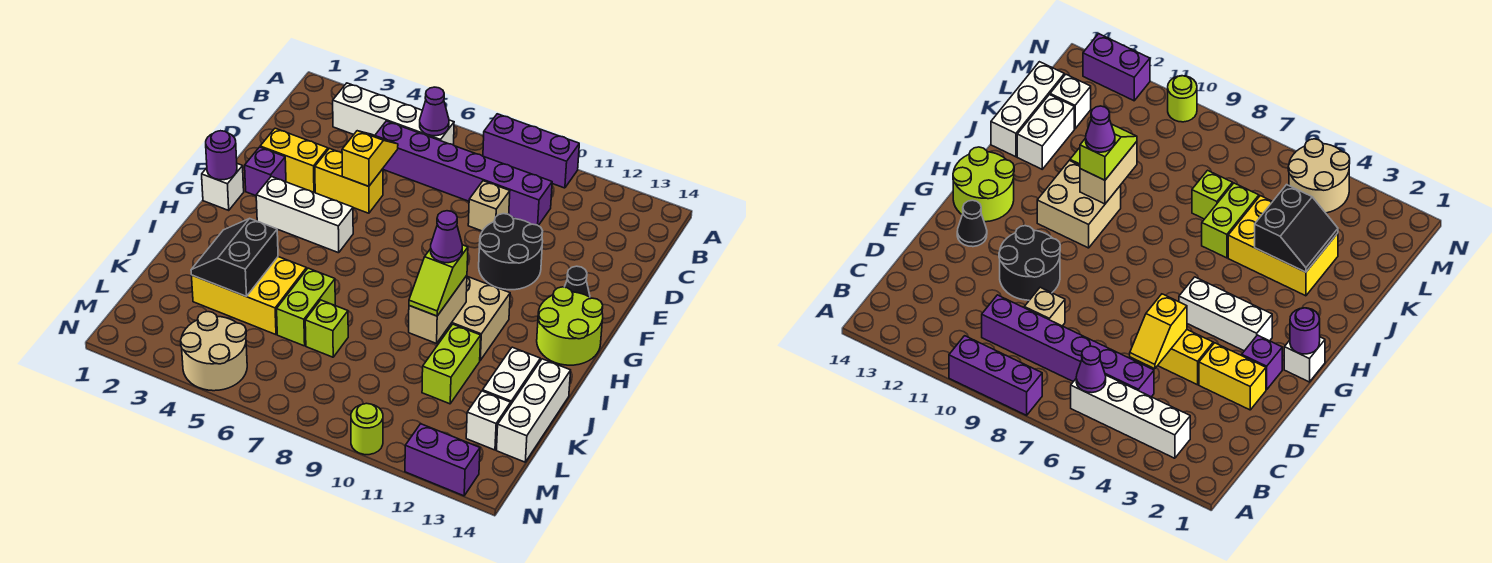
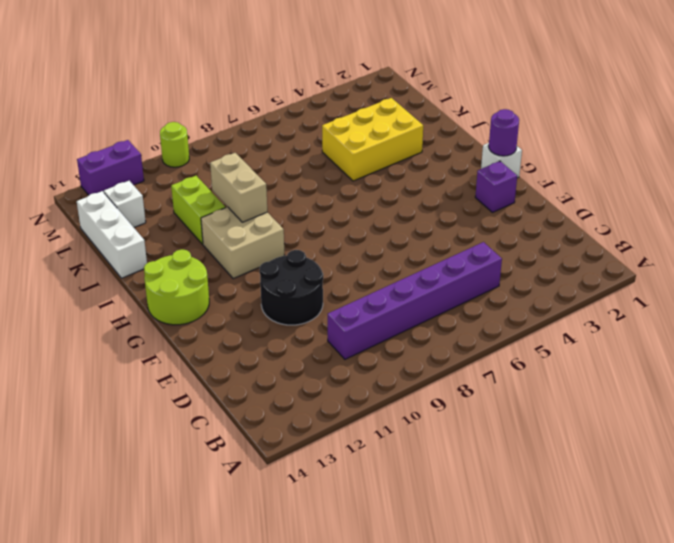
none -> purple brick A8:A10 level 1
none -> white brick B3:B6 level 1
none -> tan brick D9 level 1
none -> yellow brick E2:E3 level 1

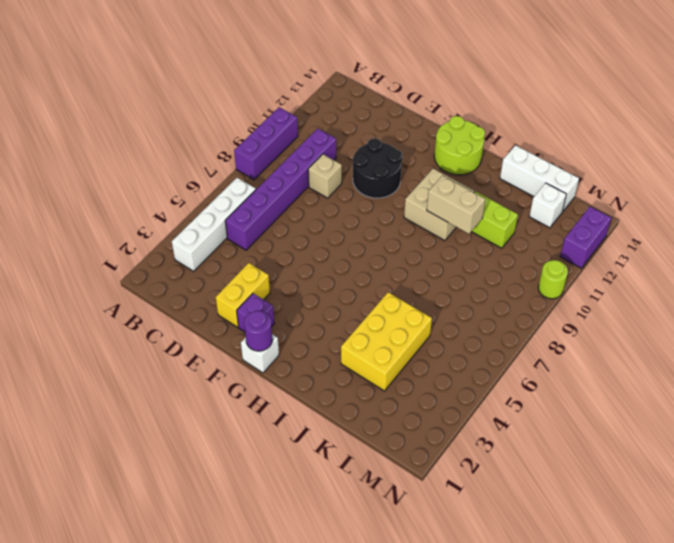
none -> yellow brick E4:E5 level 1
none -> black cone F13 level 1
none -> white brick G3:G5 level 1
none -> lime brick J6:K6 level 1

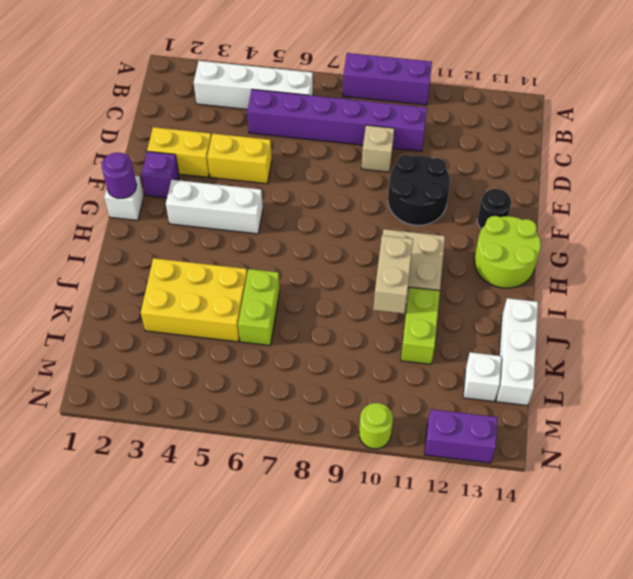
black round brick F13 level 1 -> black cone F13 level 1
none -> white brick J13:K13 level 1
none -> lime brick K7 level 1
none -> tan round brick M4:N5 level 1
none -> purple cone B6 level 2

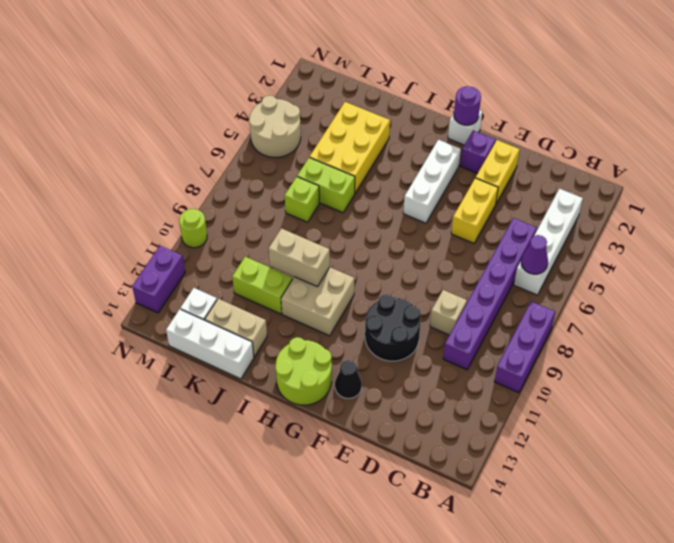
tan brick J13:K13 level 1 -> white brick J13:K13 level 1
none -> yellow slope D5:E5 level 2 top E
none -> black slope J3:K4 level 2 top 4
none -> lime slope I10:J10 level 3 top I
none -> purple cone I10 level 4

